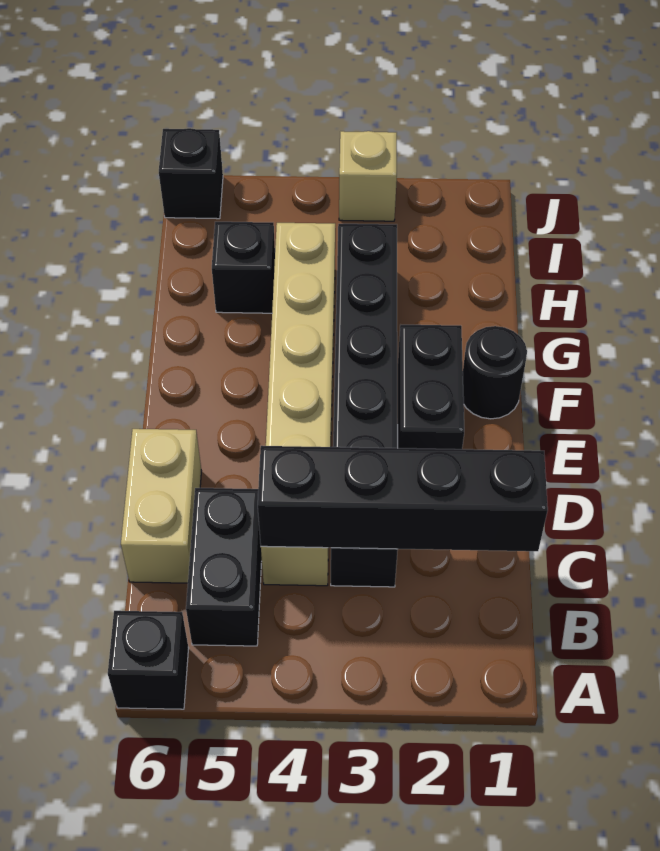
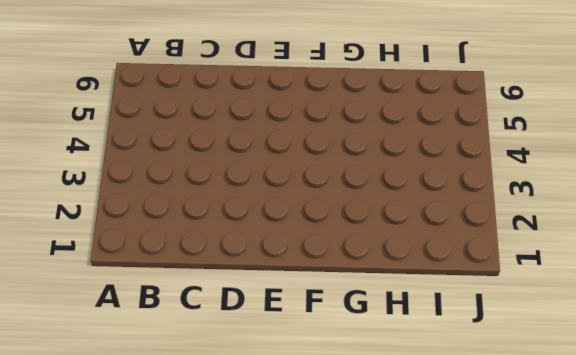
none -> black brick A6 level 1
none -> black brick B5:C5 level 1

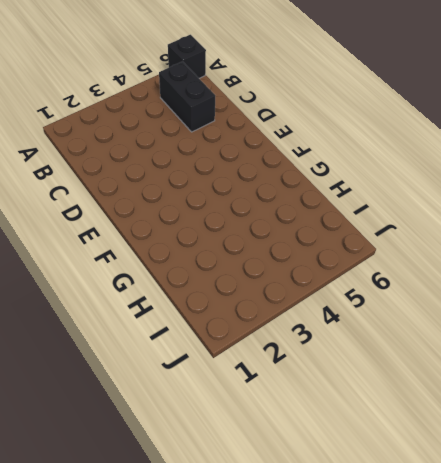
none -> black brick C3:H3 level 1
none -> tan brick C4:H4 level 1

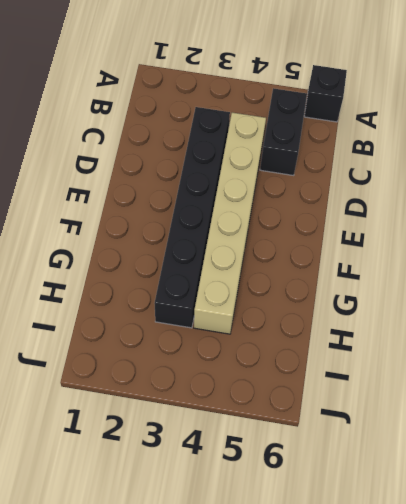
none -> tan brick C6:D6 level 1
none -> black brick E2:F2 level 1

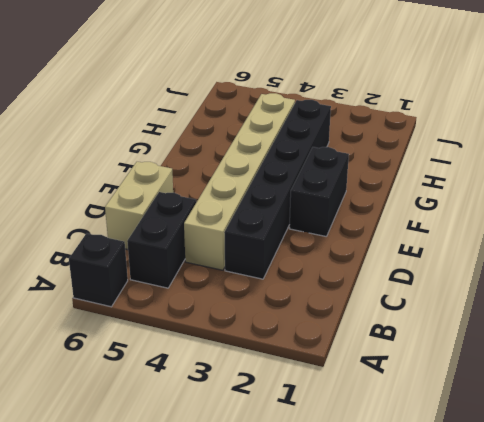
none -> black round brick F1 level 1
none -> black brick H5 level 1

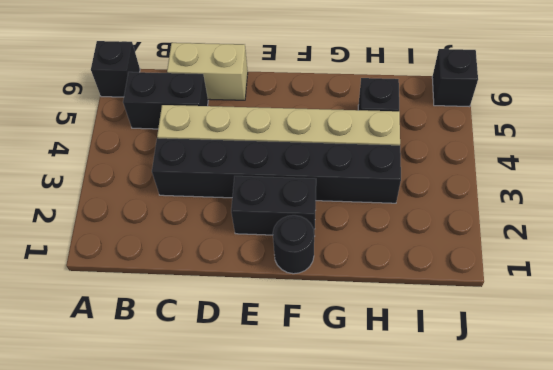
none -> tan brick J3 level 1
none -> black brick C1:C4 level 2

